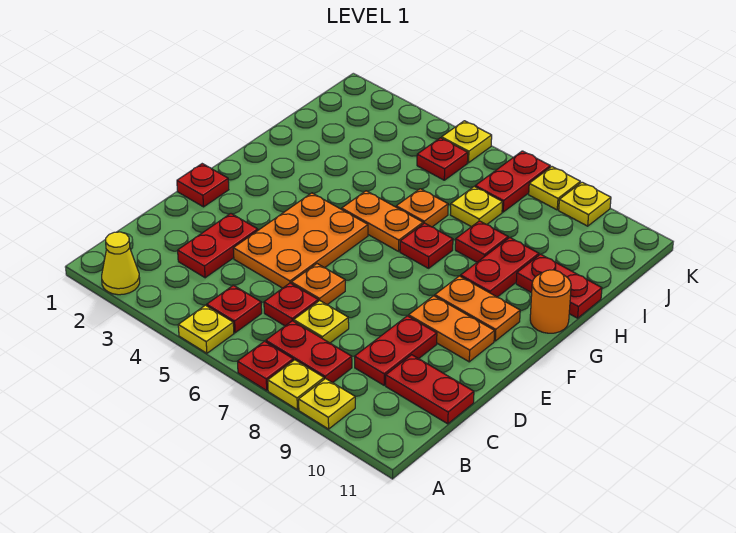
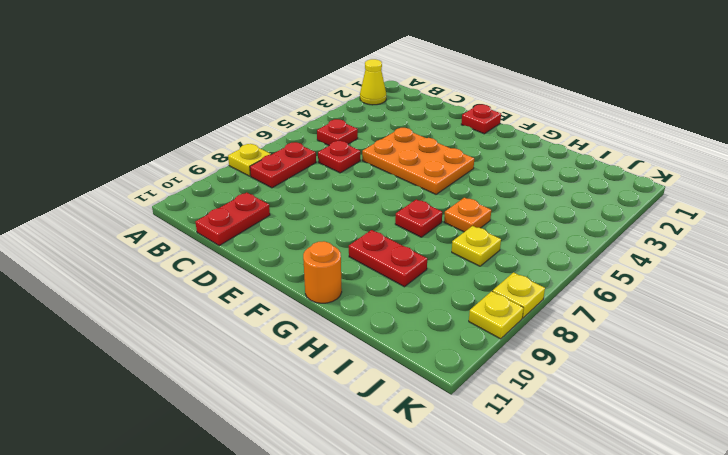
none -> yellow plate A5 level 1
none -> red plate A7 level 1
none -> yellow plate A9 level 1
none -> red plate C3:D3 level 1

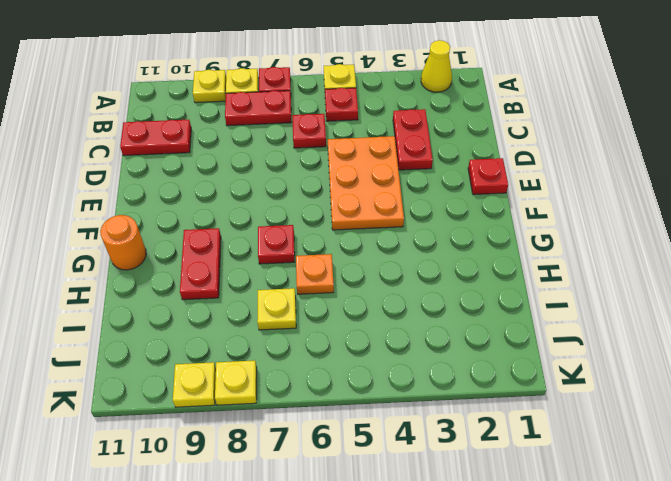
none -> yellow plate C7 level 1
none -> red plate C9:D9 level 1
none -> orange plate D6 level 1
none -> orange plate E9:E10 level 1

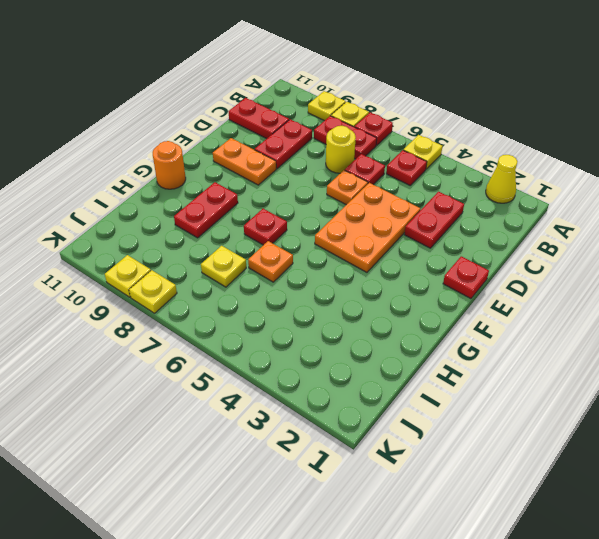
yellow round brick C7 level 1 -> yellow plate C7 level 1
none -> orange plate F9:F10 level 1
none -> orange plate G5:G6 level 1
none -> red plate H8 level 1
none -> red plate H10:H11 level 1

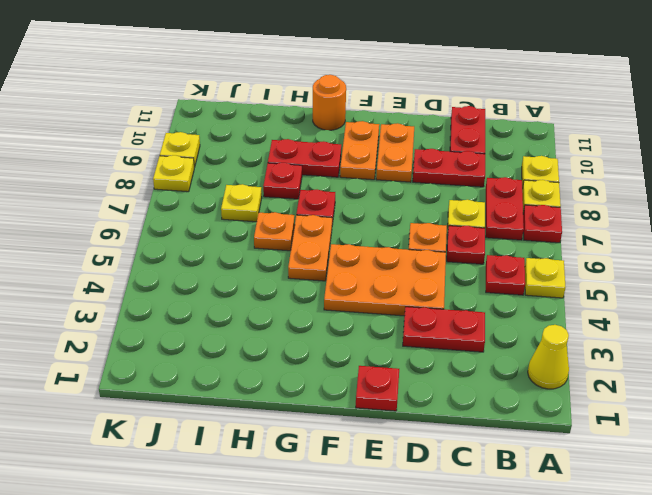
none -> red plate H10:H11 level 1
none -> red plate J5 level 1
none -> red plate J7:K7 level 1
none -> yellow plate K5 level 1

